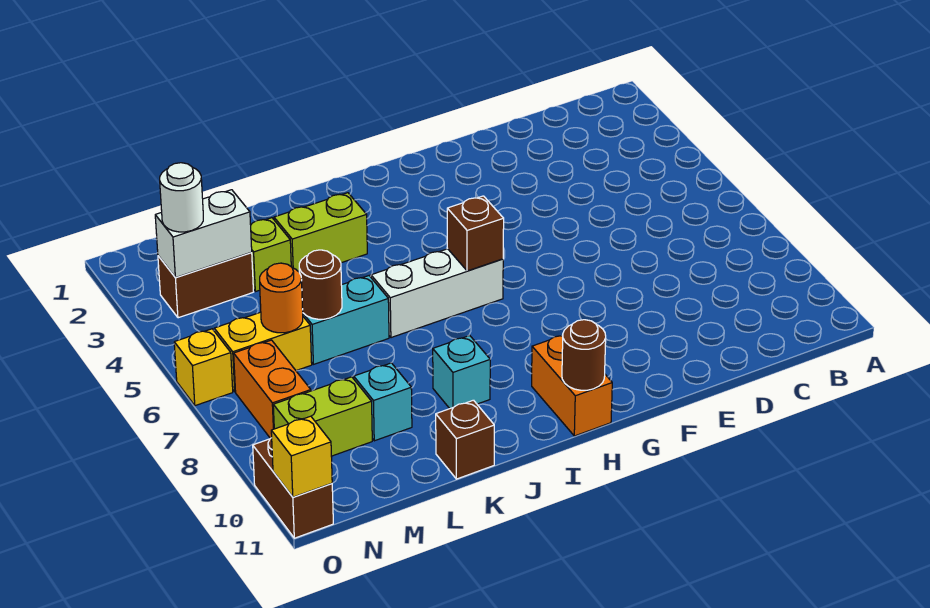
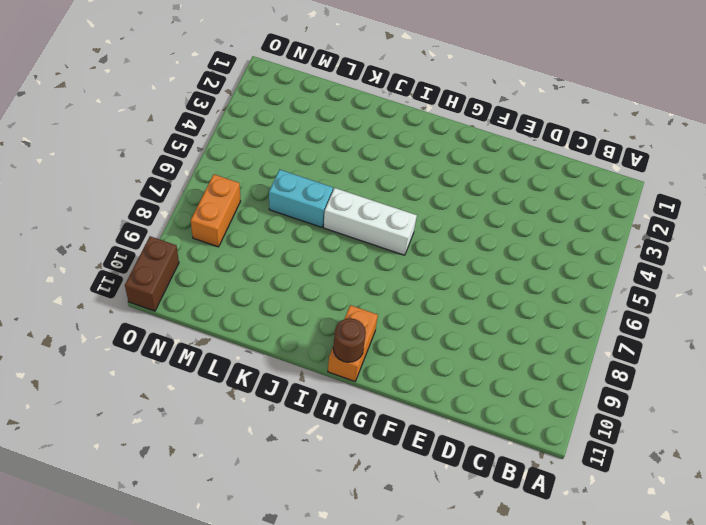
none -> lime brick J3:K3 level 1
none -> cyan brick J9 level 1
none -> brown brick K11 level 1

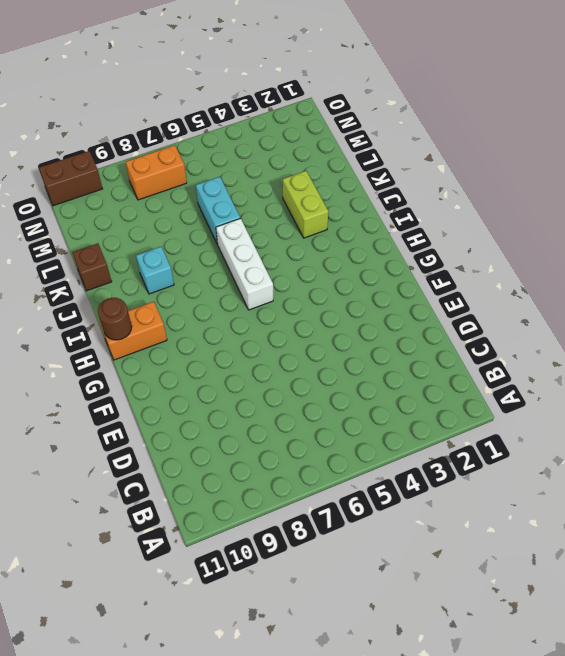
none -> lime brick L3 level 1
none -> cyan brick L9 level 1
none -> brown brick M3:N3 level 1

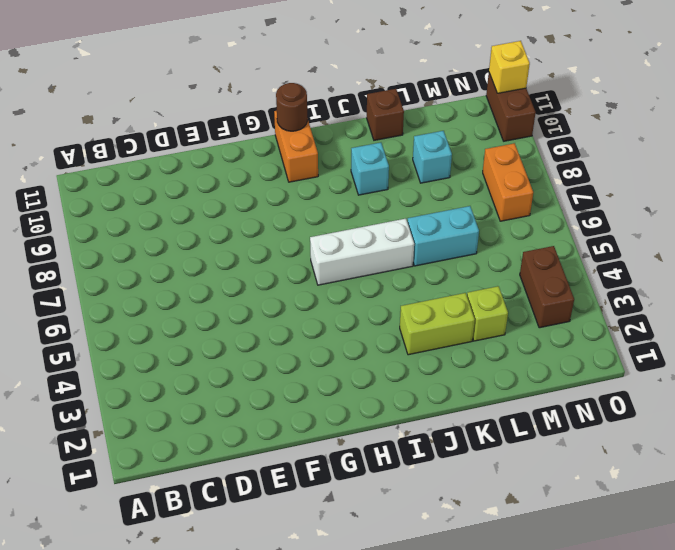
brown brick N3:N4 level 1 -> brown brick M3:N3 level 1
none -> yellow brick M6:N6 level 1
none -> lime brick M9:N9 level 1
none -> yellow brick O6 level 1

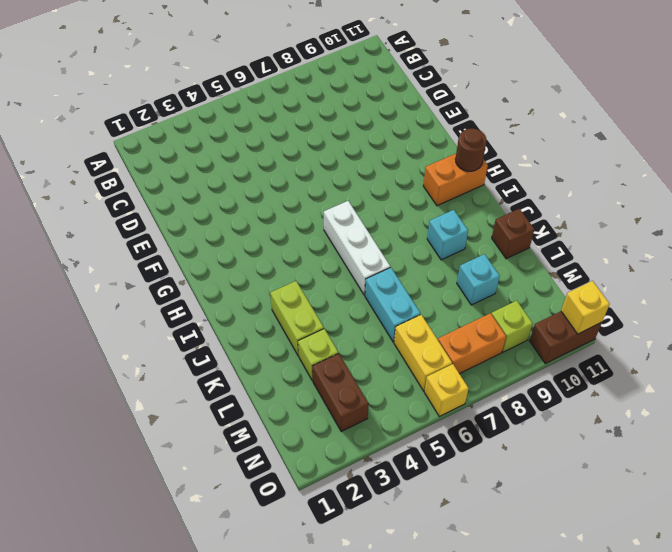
lime brick N9 level 1 -> lime brick M9:N9 level 1
none -> brown brick H6 level 2
none -> brown round brick L6 level 2
none -> white brick M3:N3 level 2

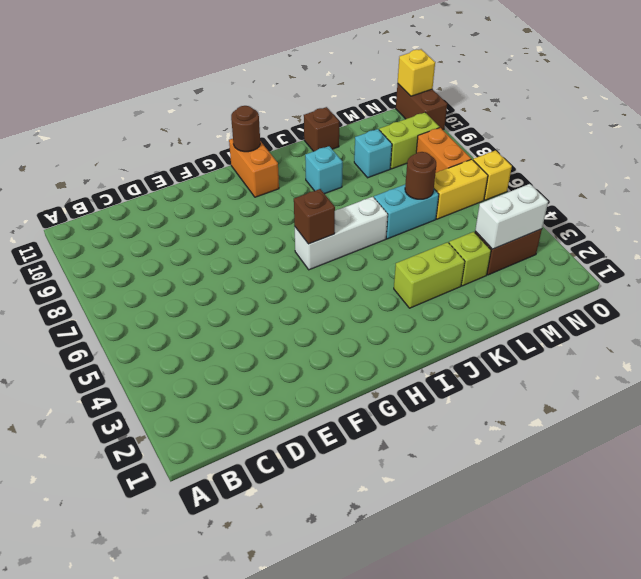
none -> orange round brick M6 level 2
none -> white round brick N3 level 3

